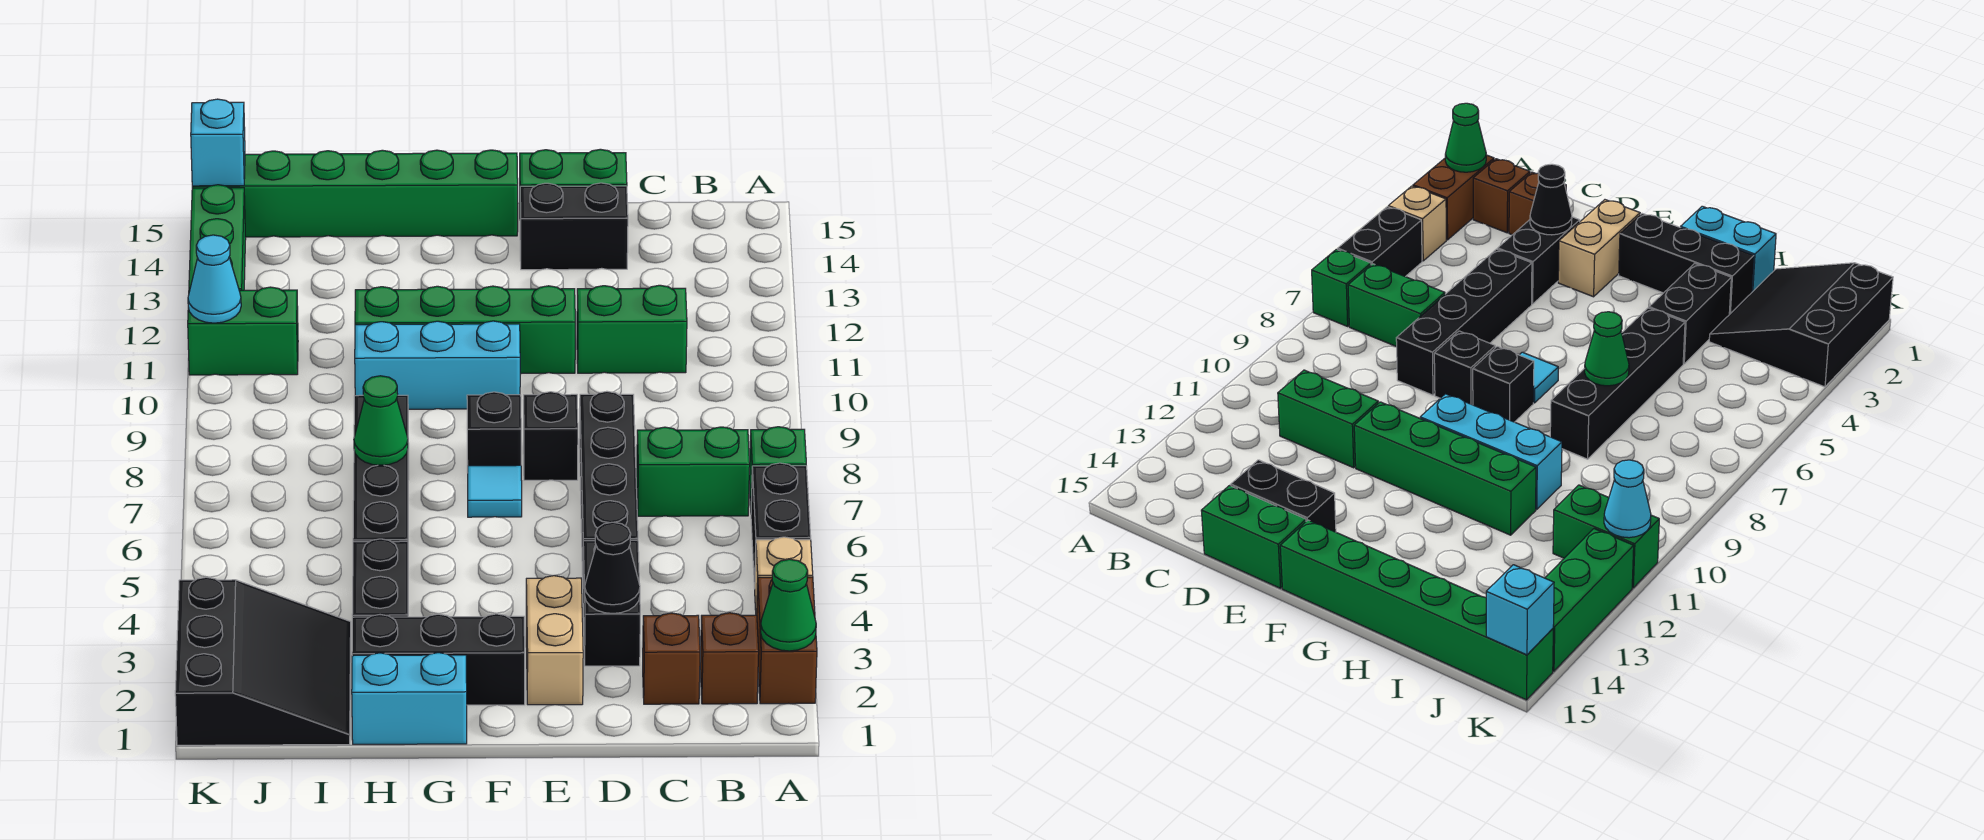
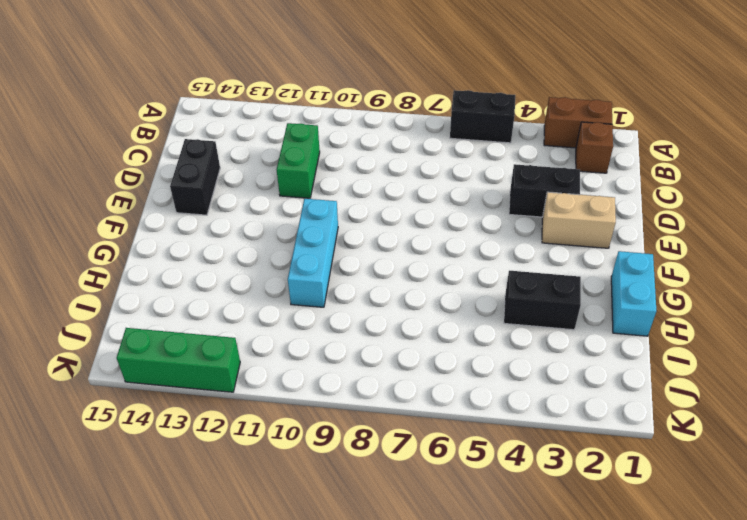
none -> tan brick A4 level 1
none -> green brick A7 level 1
none -> green brick B7:C7 level 1
none -> brown brick C2 level 1

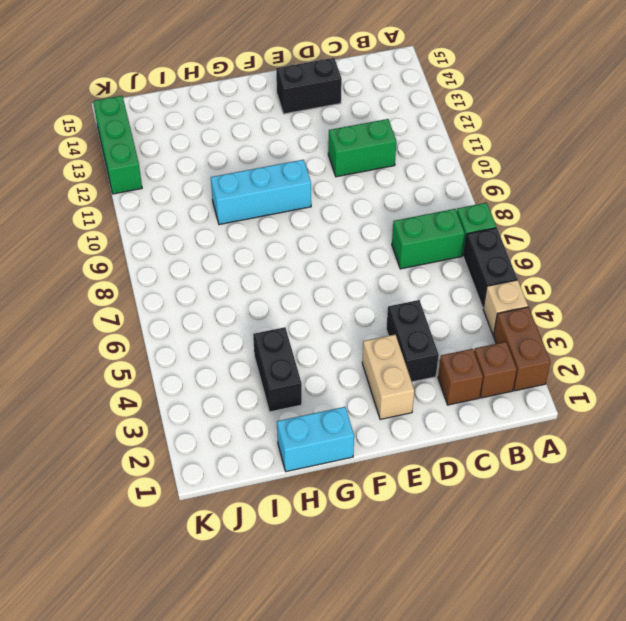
none -> black brick D5:D8 level 1
none -> green brick D15:E15 level 1
none -> black brick E8 level 1
none -> green brick E11:H11 level 1

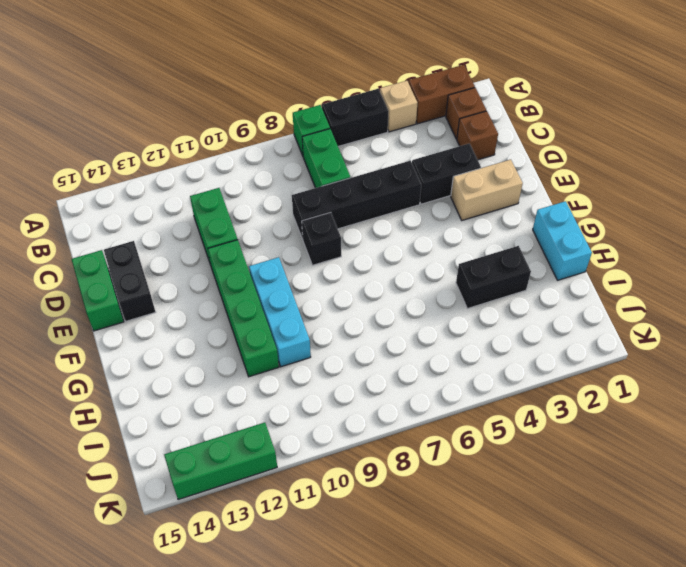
none -> black brick F2:H2 level 1
none -> cyan tile F7 level 1
none -> black brick F8 level 1
none -> green brick F15:K15 level 1

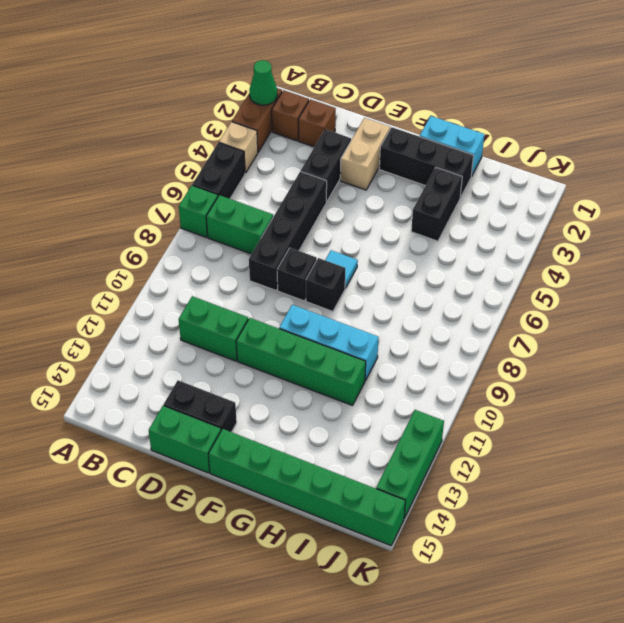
none -> black brick H5:H8 level 1
none -> black slope I1:K3 level 1 top K
none -> green brick J11:K11 level 1
none -> black cone D3 level 2

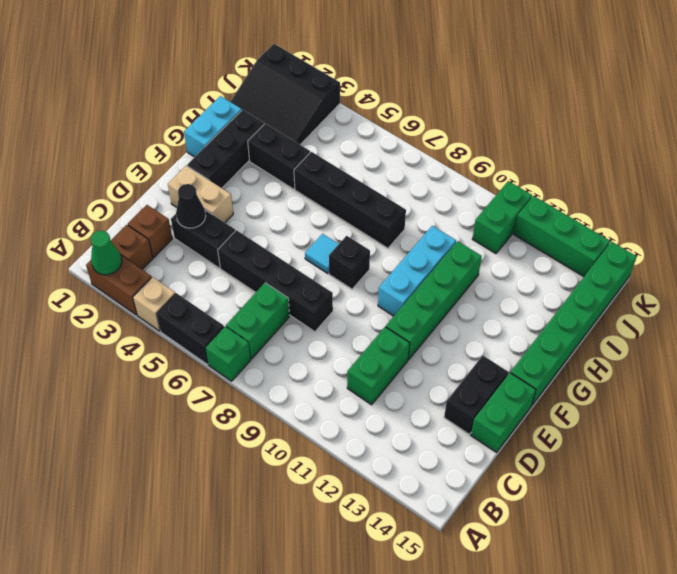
none -> black brick E8 level 1
none -> green cone H7 level 2
none -> cyan cone K11 level 2
none -> cyan brick K15 level 2

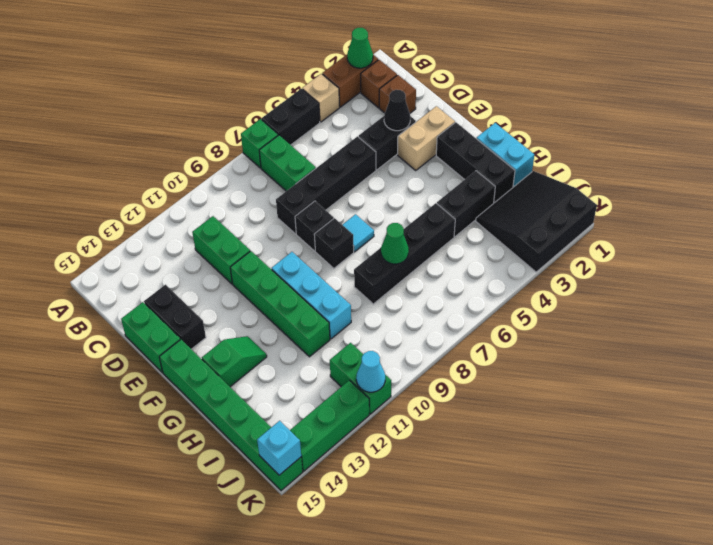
green slope G13:G14 level 1 top 14 -> none

